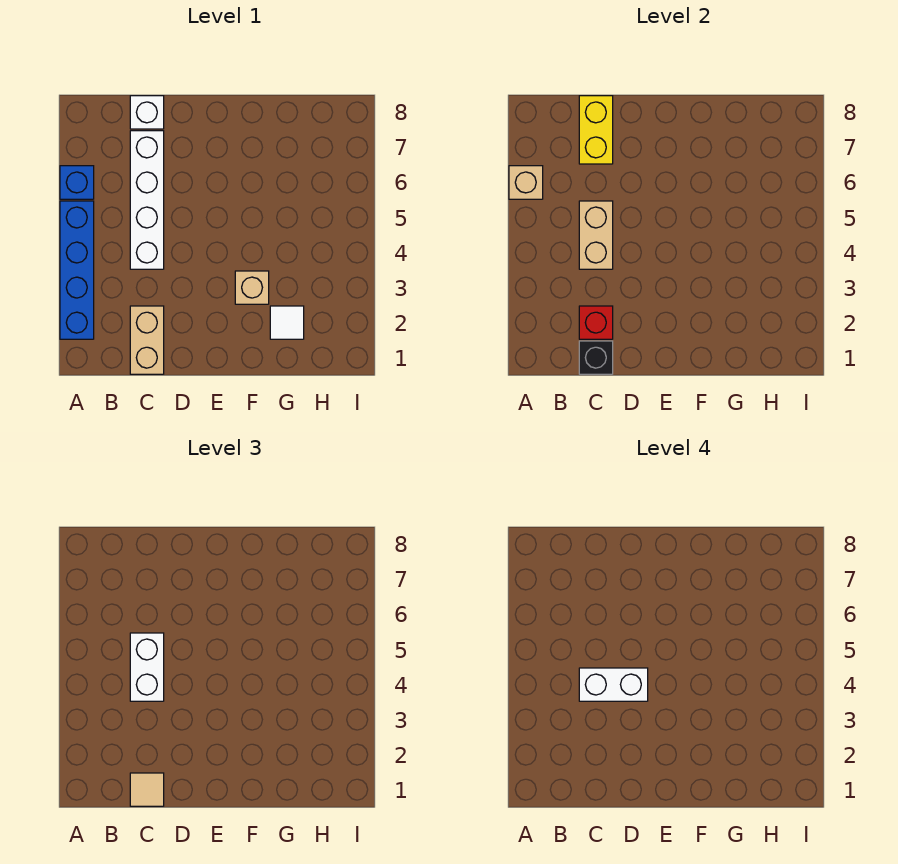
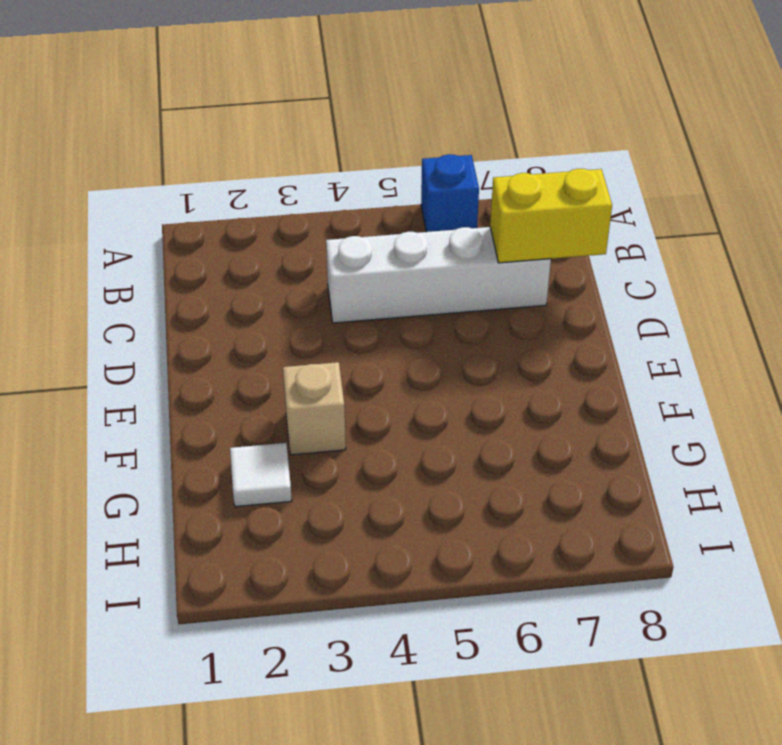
none -> blue brick A2:A5 level 1
none -> tan brick C1:C2 level 1
none -> white brick C8 level 1

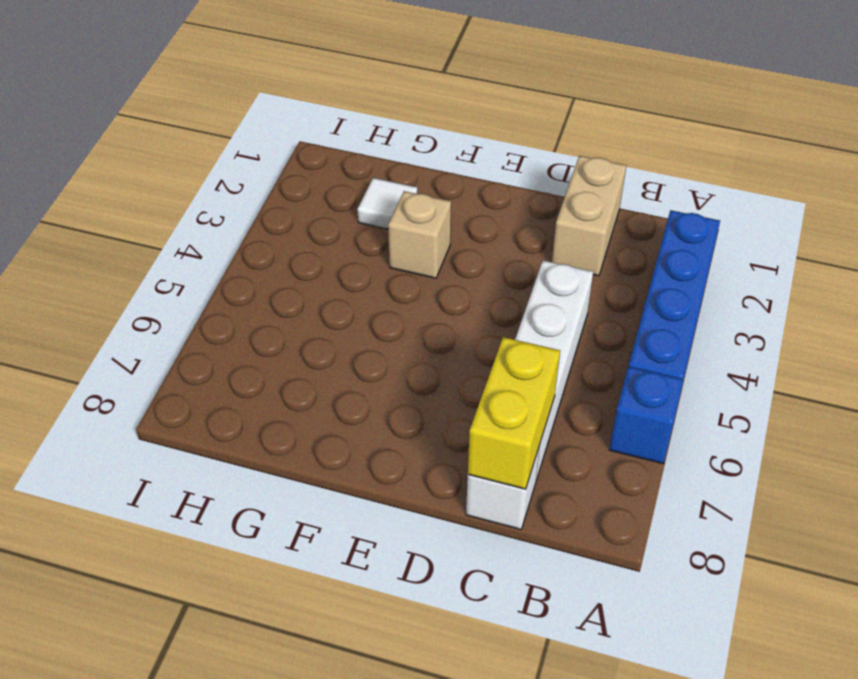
none -> tan brick A6 level 2
none -> black brick C1 level 2
none -> red brick C2 level 2

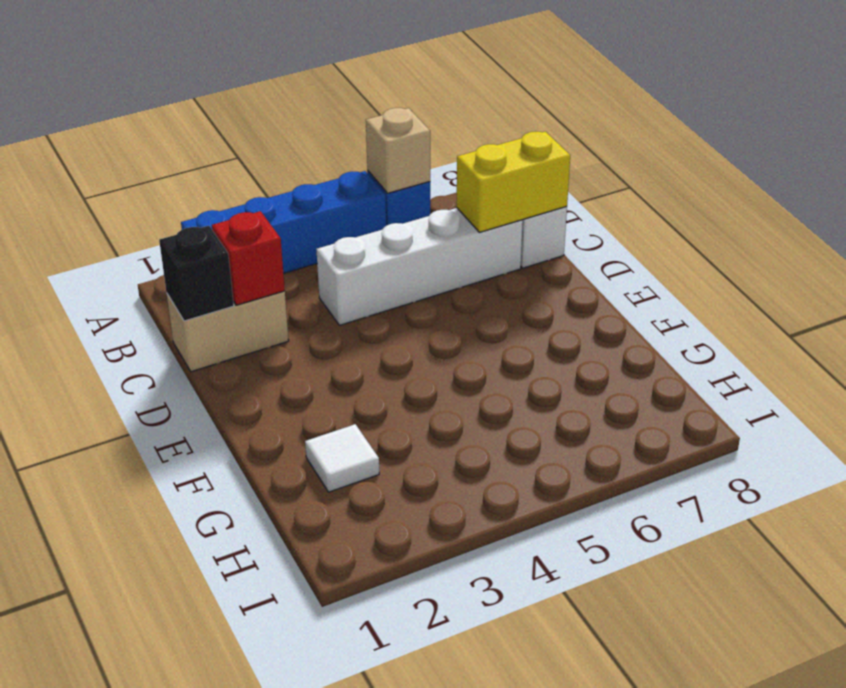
none -> tan brick F3 level 1
none -> tan brick C4:C5 level 2
none -> tan tile C1 level 3

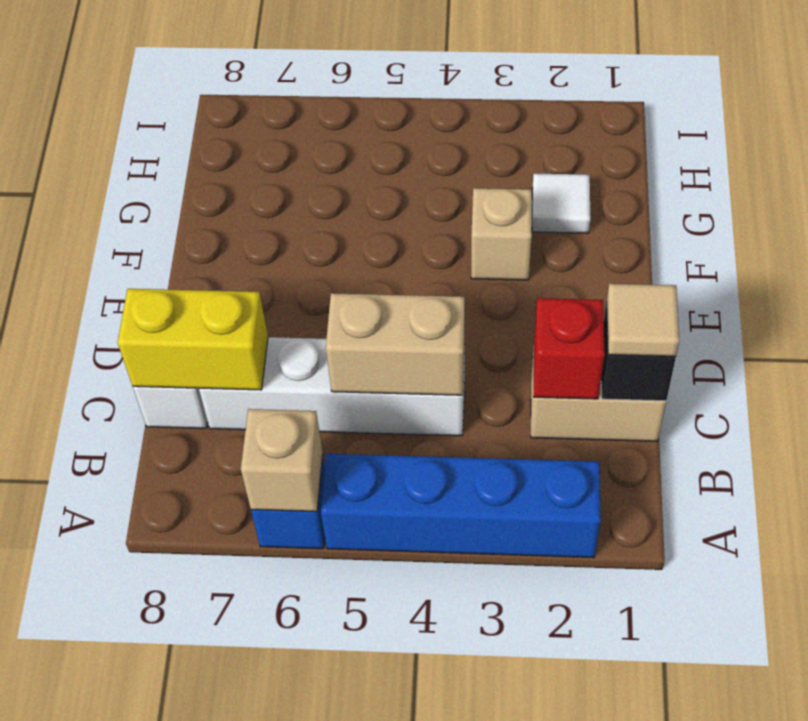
none -> white brick C4:C5 level 3
none -> white brick C4:D4 level 4

